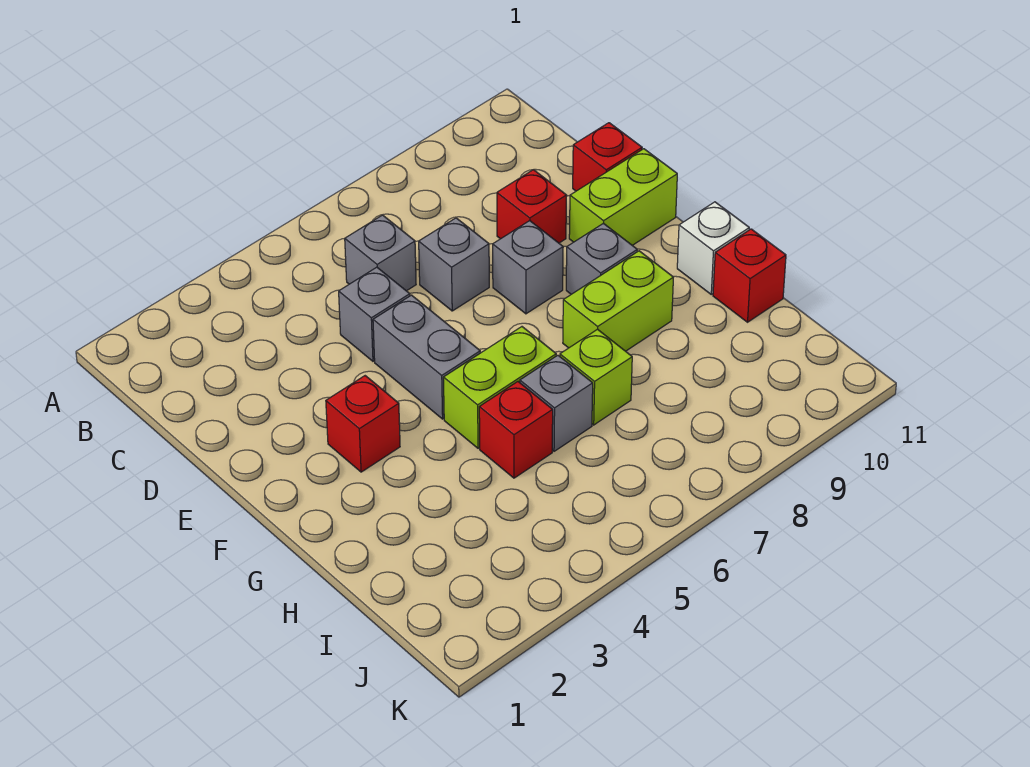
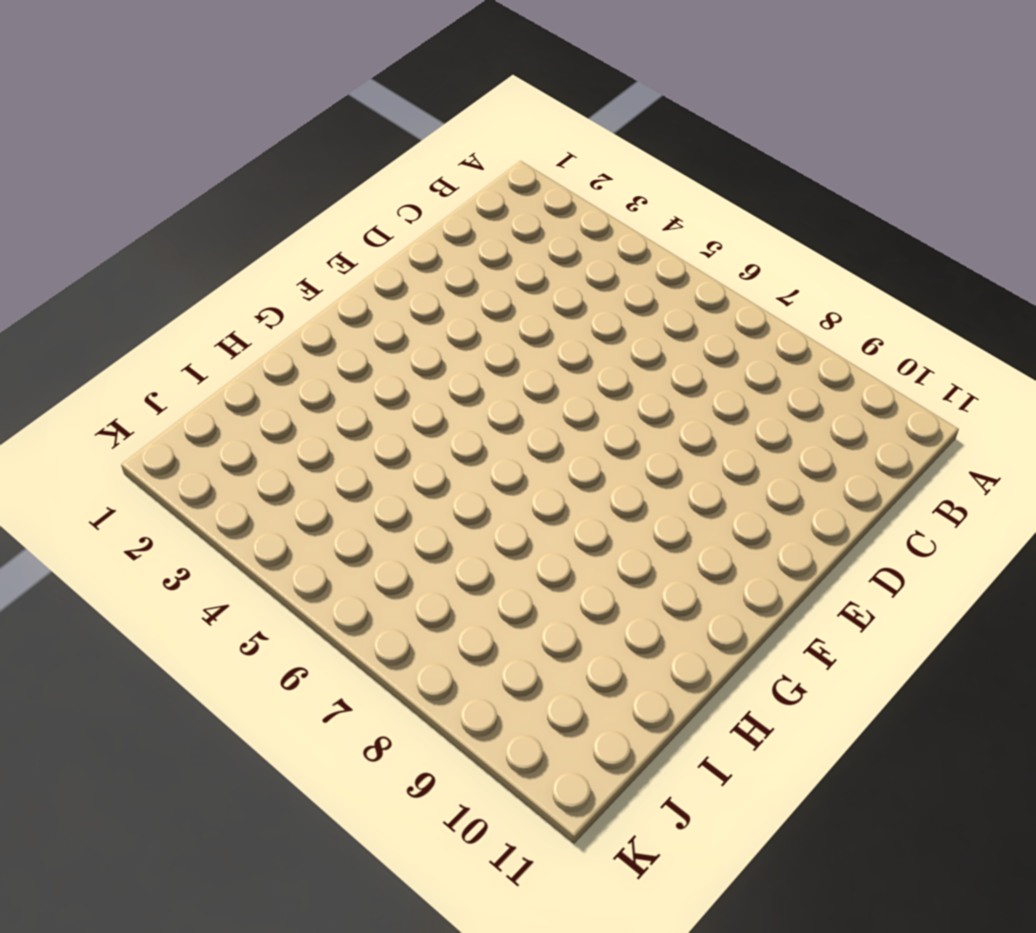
none -> grey brick C6 level 1
none -> grey brick D5 level 1
none -> grey brick D7 level 1

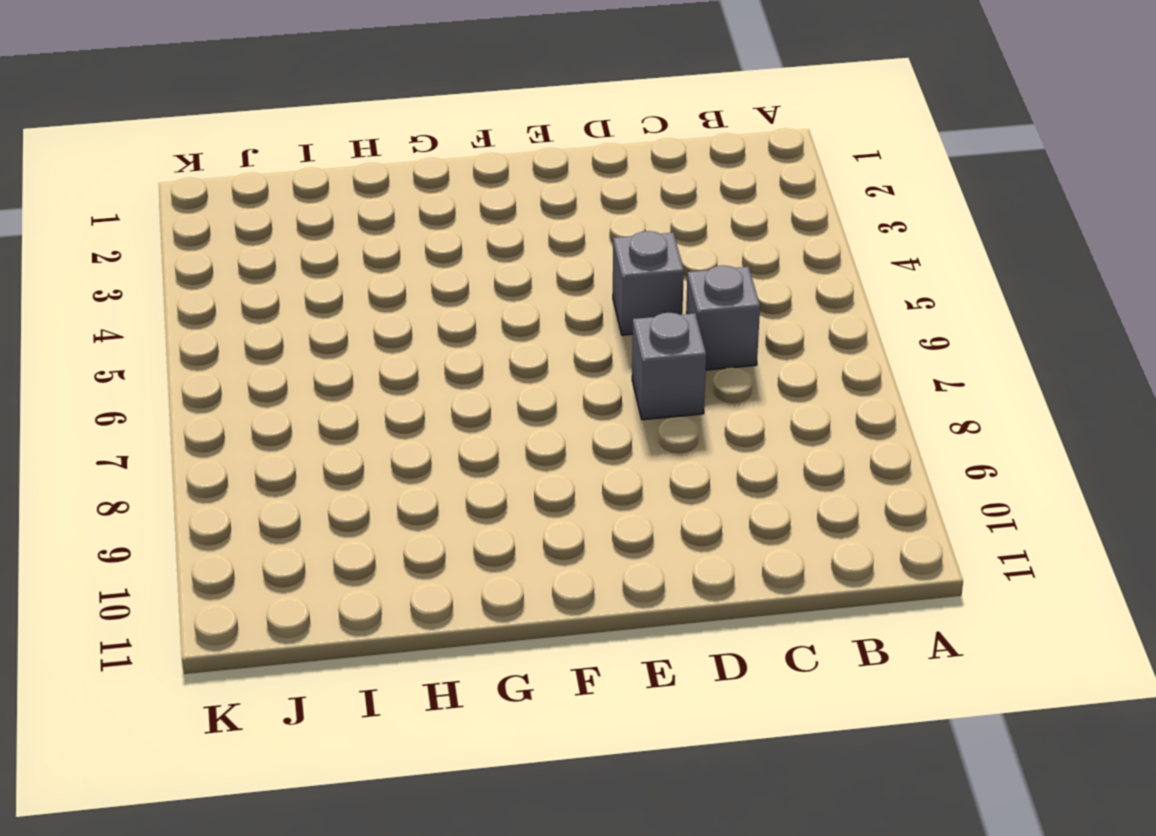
none -> red brick D9 level 1
none -> red brick D11 level 1
none -> grey brick E5:F5 level 1

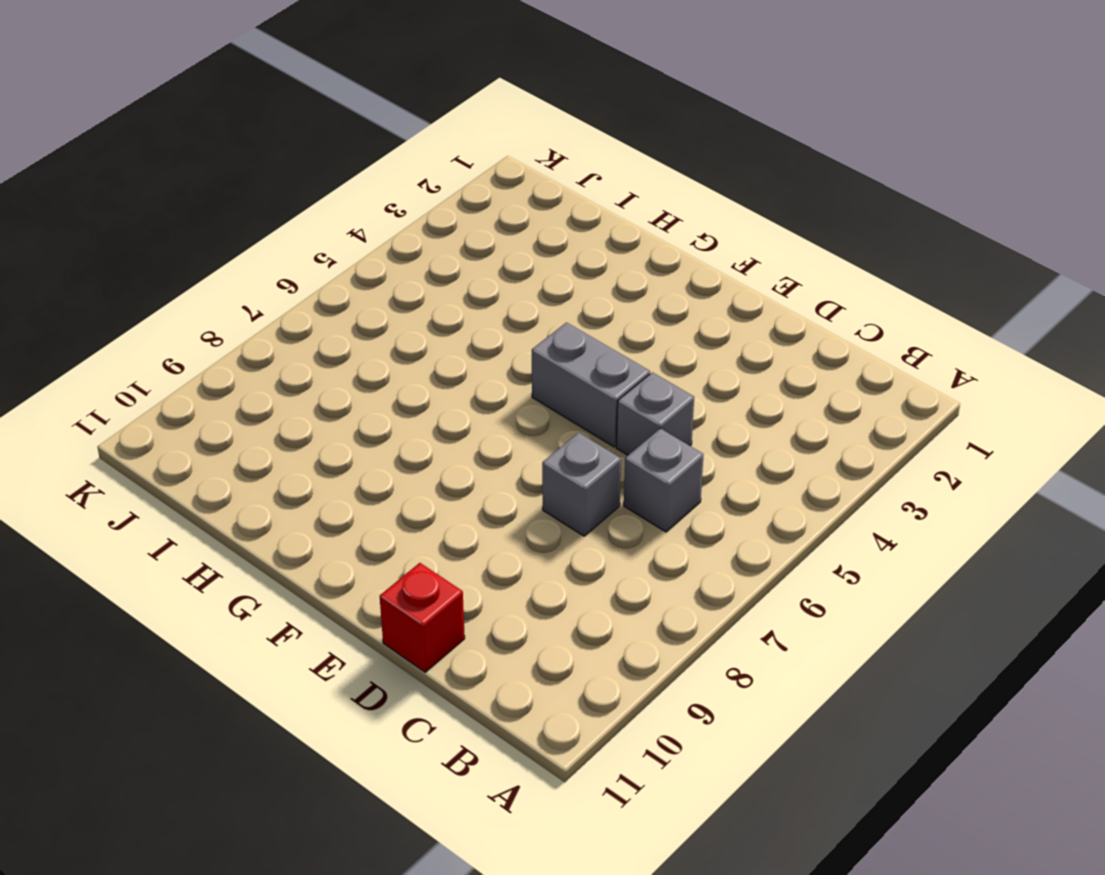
none -> red brick D9 level 1
none -> grey brick E8 level 1
none -> lime brick E10:E11 level 1

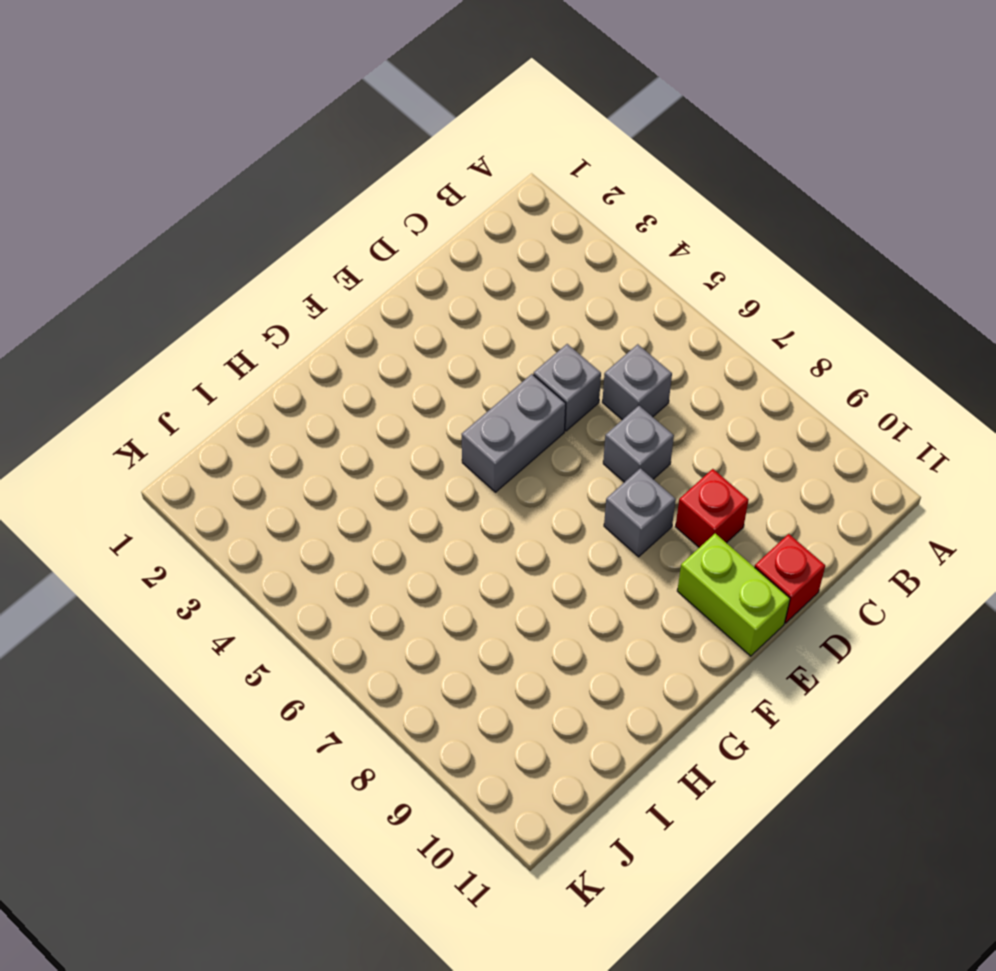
none -> red brick F3 level 1
none -> grey brick F9 level 1
none -> lime brick G5:G6 level 1

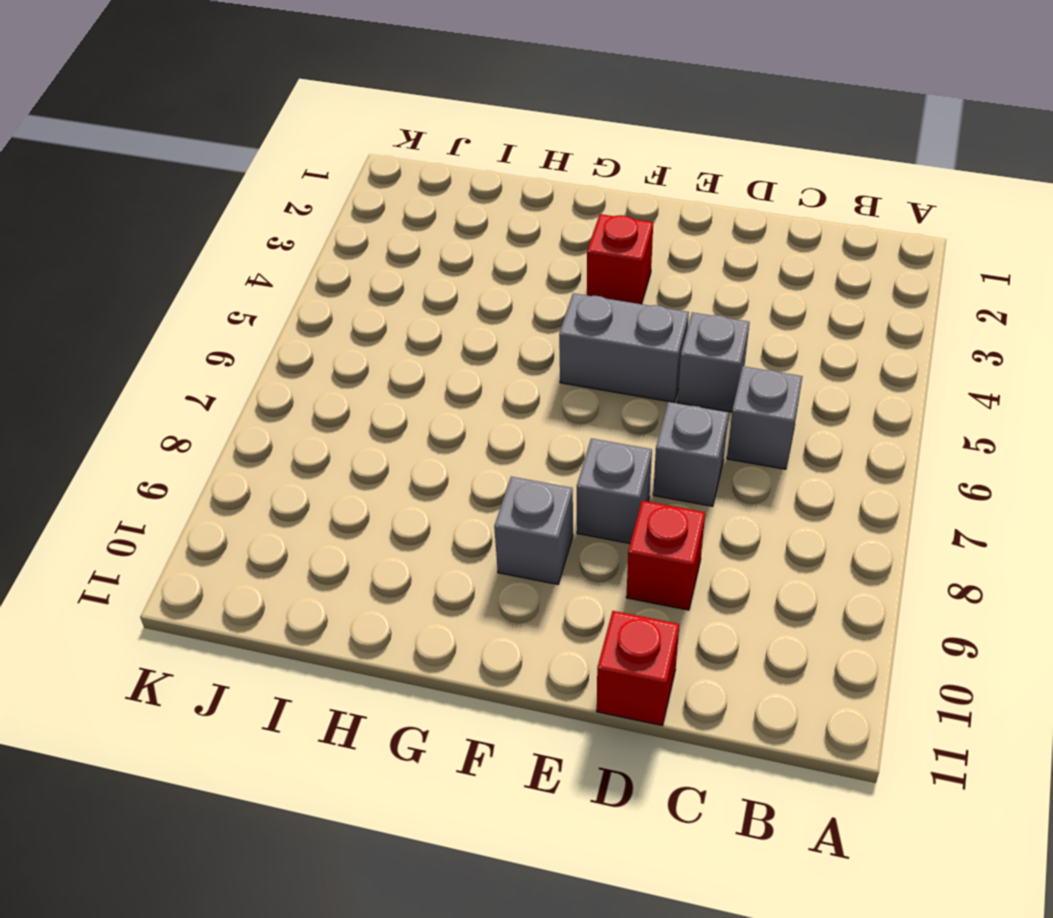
none -> lime brick E10:E11 level 1
none -> lime brick G5:G6 level 1
none -> lime brick G8:G9 level 1

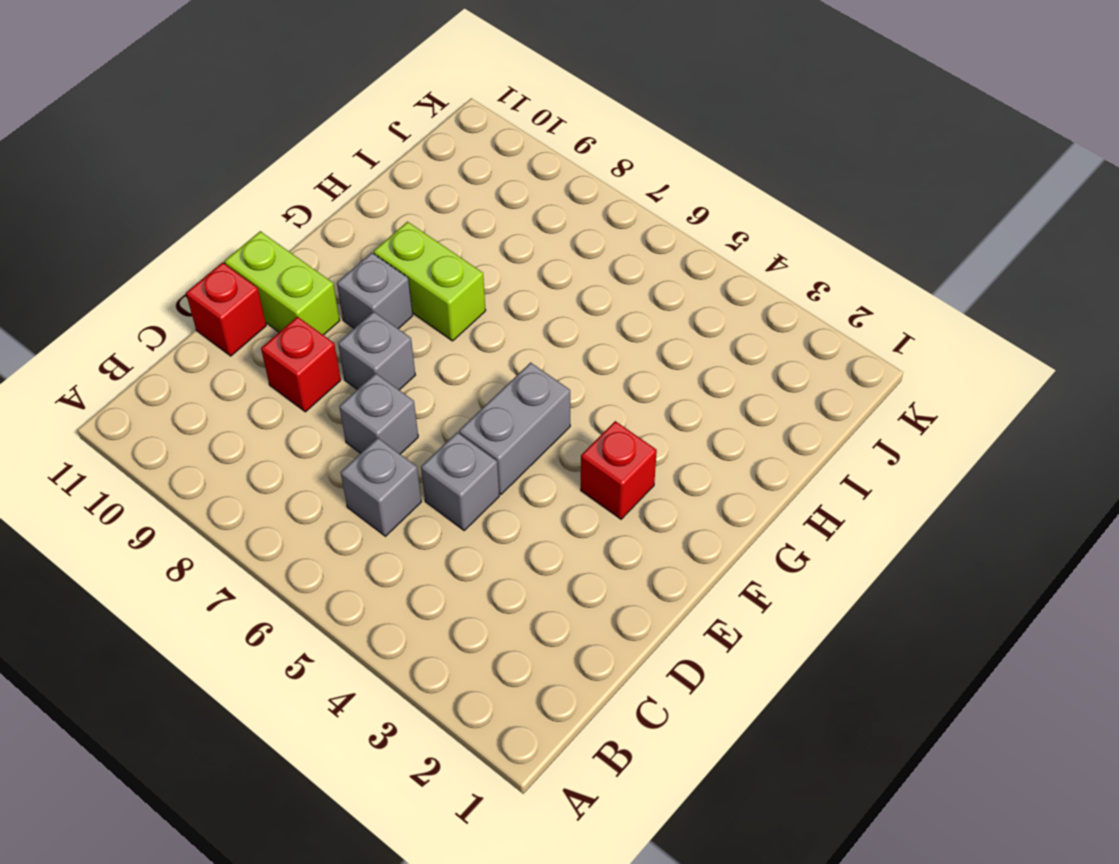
none -> lime brick G5:G6 level 1
none -> white brick G11 level 1
none -> red brick H5 level 1

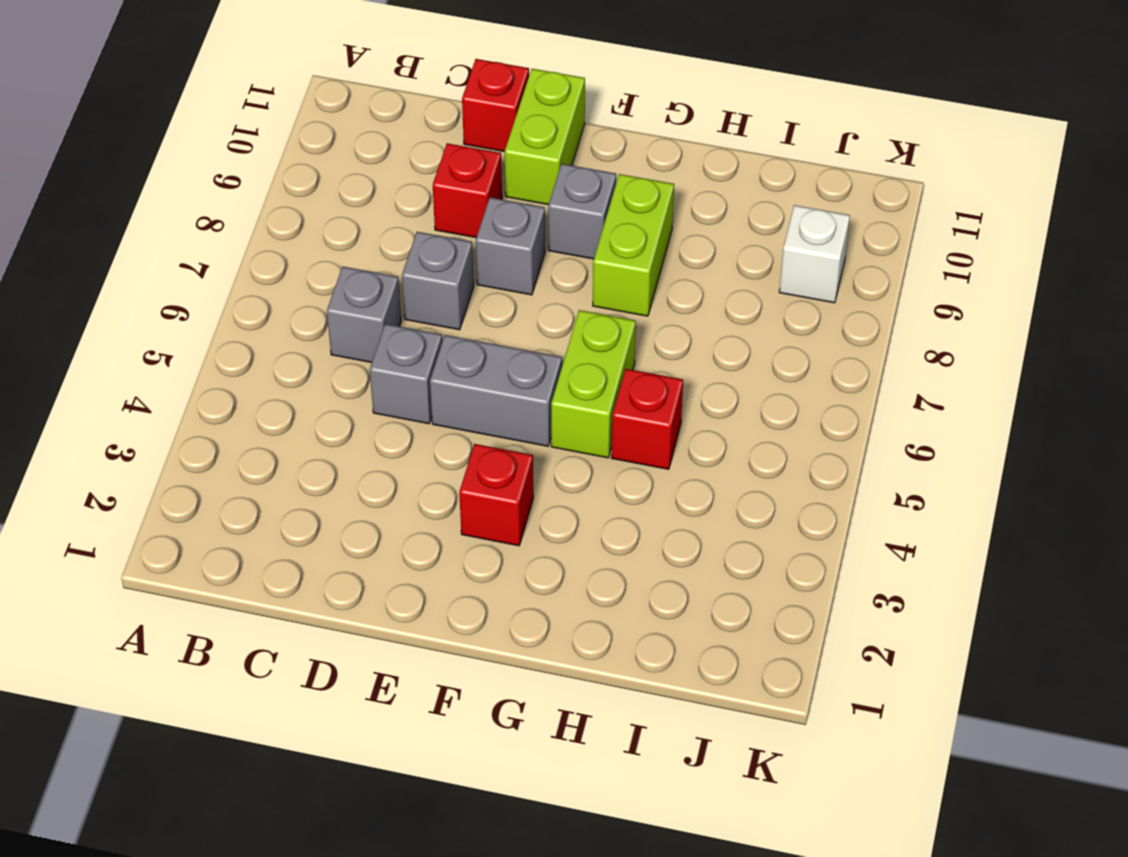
white brick J9 level 1 -> white brick G11 level 1
none -> grey brick H6 level 1
none -> lime brick H7 level 1
none -> red brick H11 level 1

